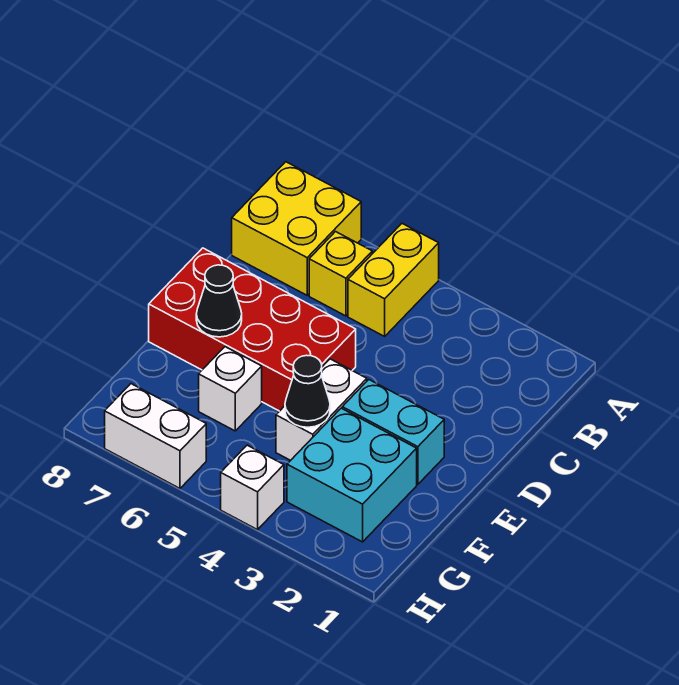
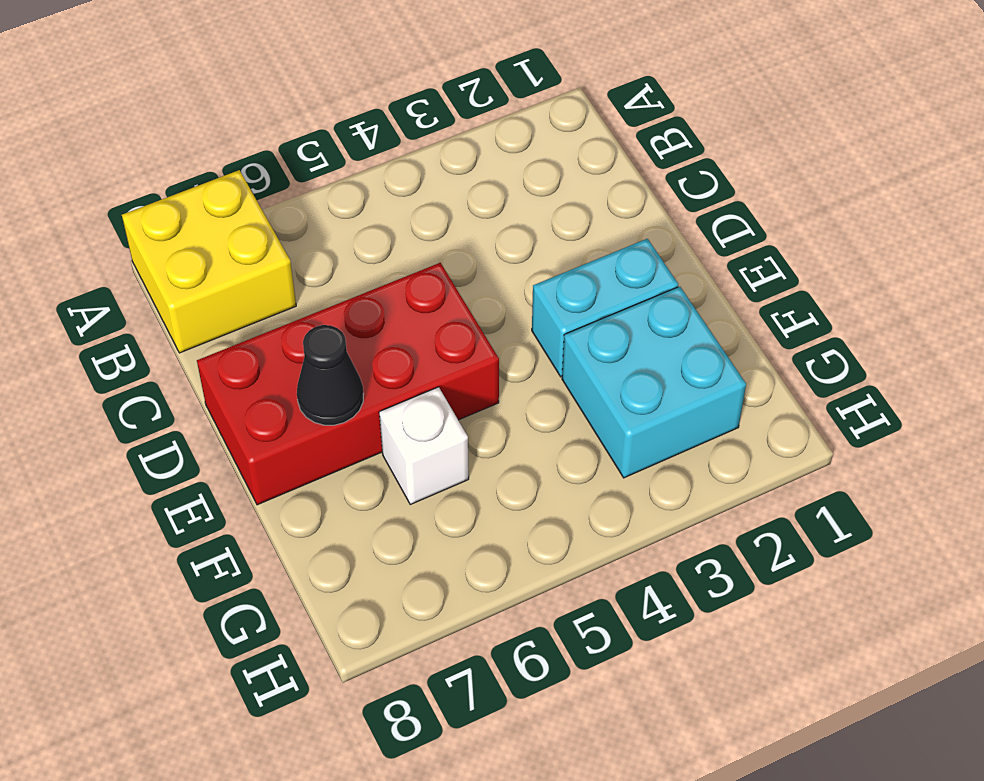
none -> yellow brick A5:B5 level 1
none -> yellow brick B6 level 1
none -> white brick E4:F4 level 1

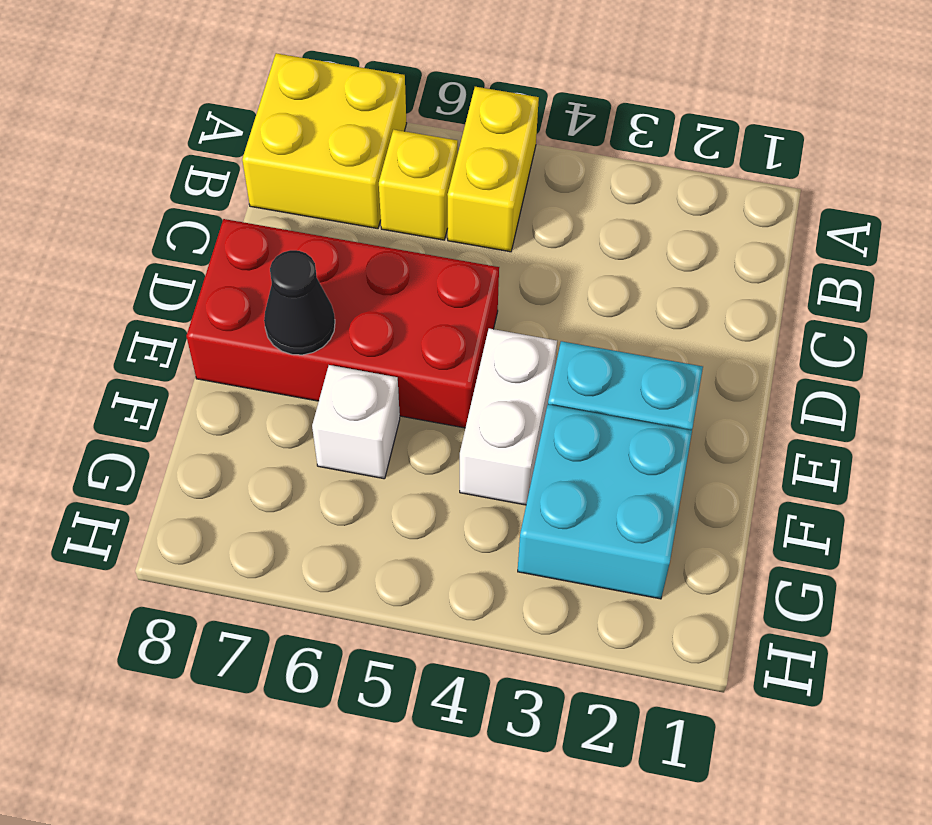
none -> white brick H4 level 1
none -> white brick H6:H7 level 1
none -> black cone F4 level 2

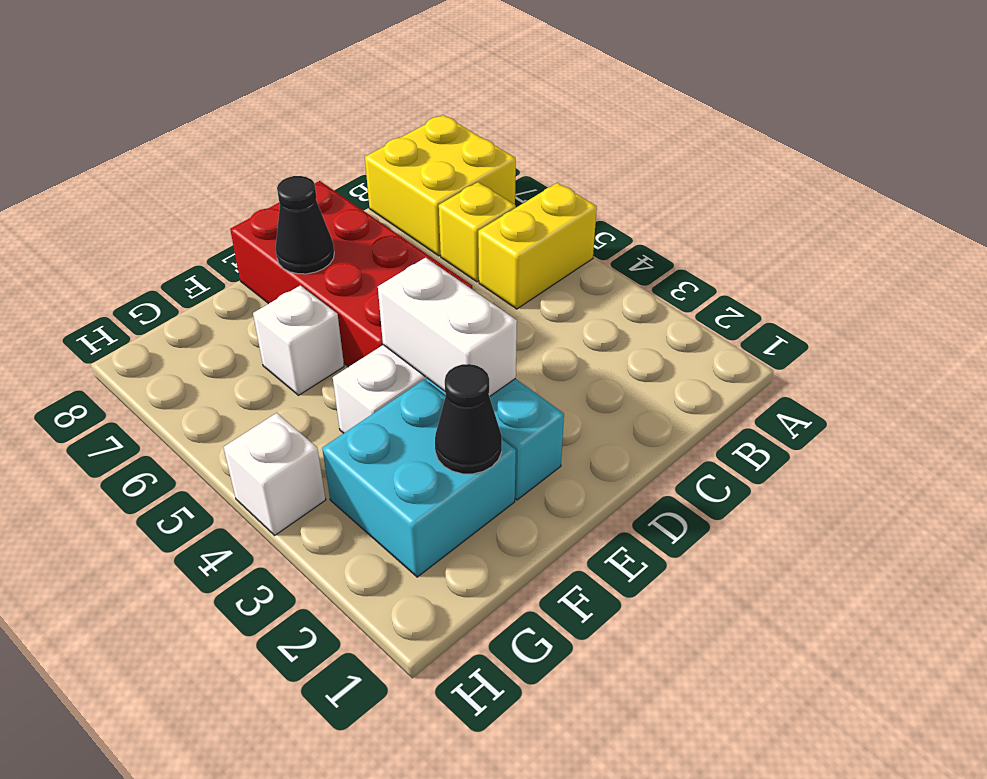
white brick E3:E4 level 2 -> white brick H6:H7 level 1
black cone F2 level 2 -> black cone F4 level 2

